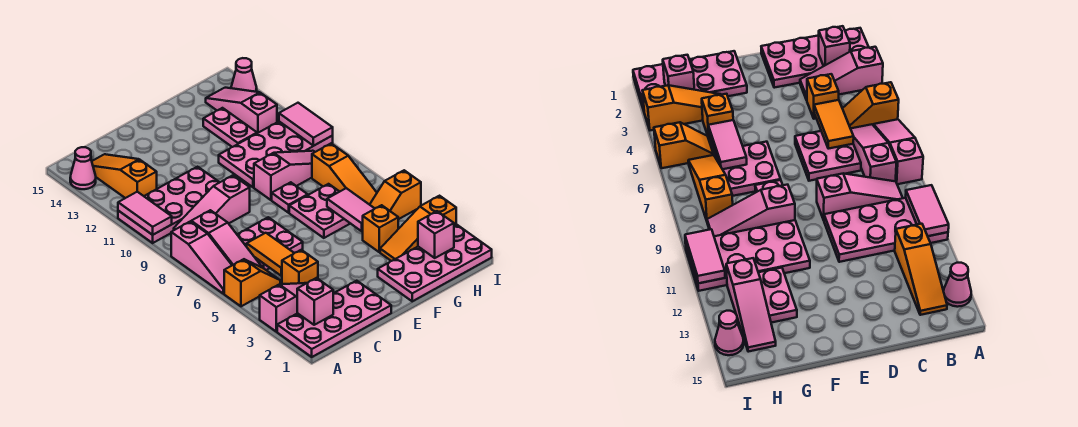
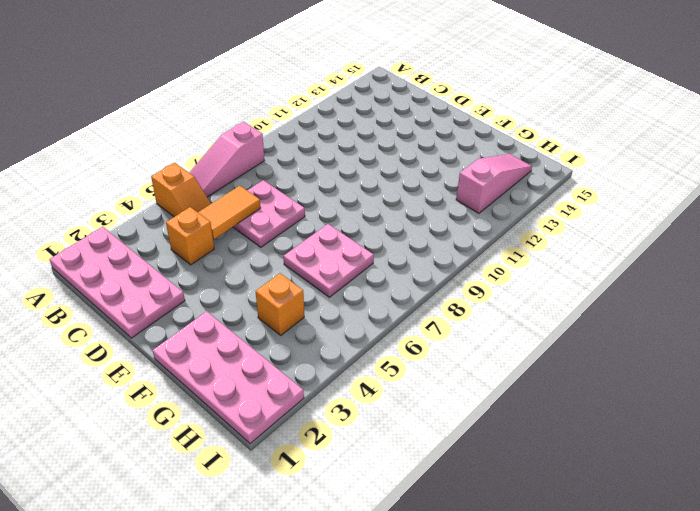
none -> pink slope A3:C3 level 1 top A
none -> pink plate A10:D11 level 1
none -> pink cone A14 level 1

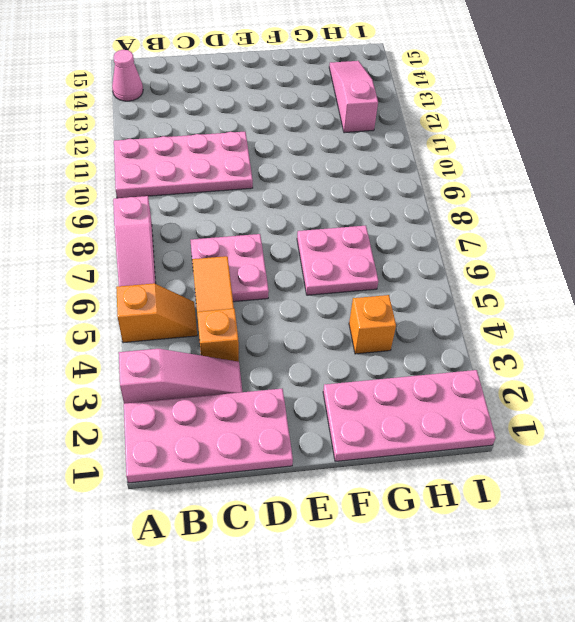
none -> pink slope B6:B8 level 1 top 8
none -> pink slope B9:D9 level 1 top D
none -> orange slope B12:B14 level 1 top 12

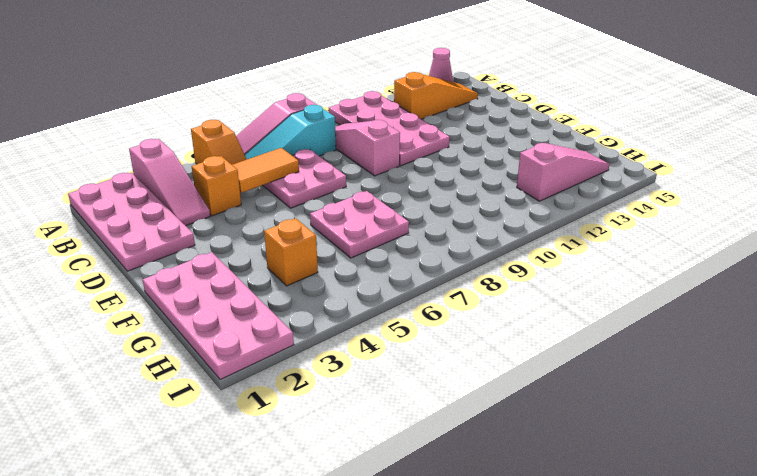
cyan slope B6:B8 level 1 top 8 -> pink slope B6:B8 level 1 top 8
none -> pink plate F8 level 1
none -> pink slope F9:H9 level 1 top F
none -> pink plate F10:I11 level 1

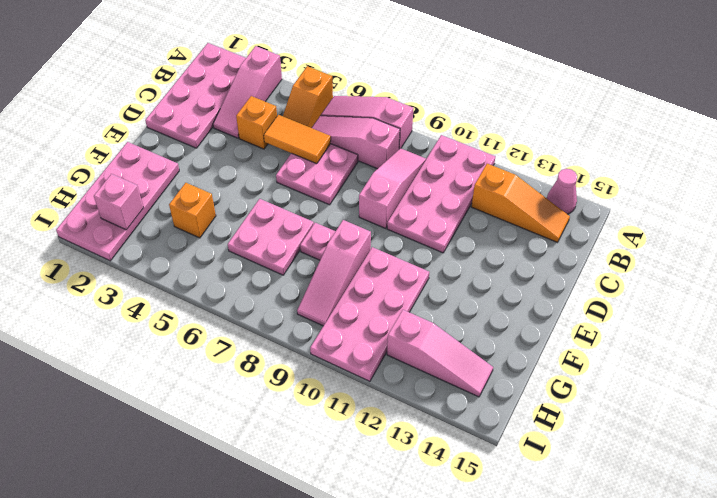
none -> orange slope G3:I3 level 1 top I
none -> pink plate G12:G13 level 1
none -> orange slope H5:I5 level 1 top I

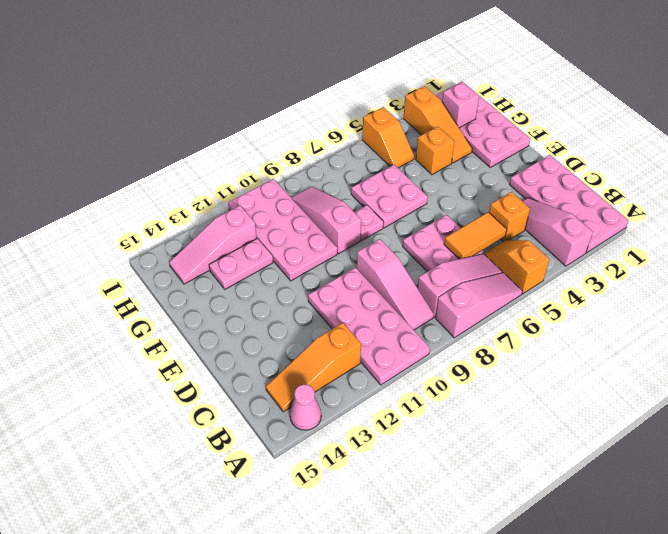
none -> orange slope H6:H8 level 1 top 8
none -> pink cone I14 level 1
none -> pink tile A10:A11 level 2

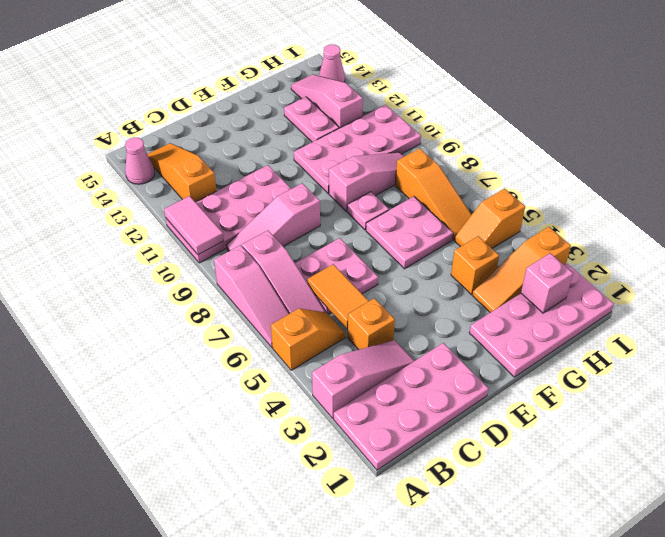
none -> pink brick B2 level 2
none -> pink tile G5:G6 level 2
none -> pink tile I10:I11 level 2

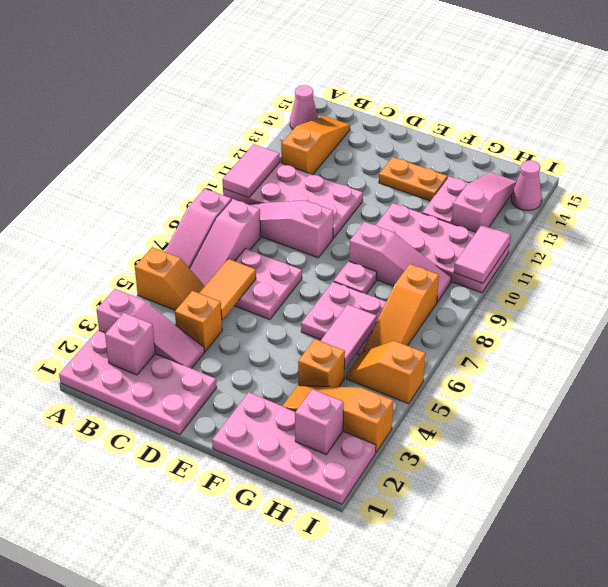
orange plate E13:F13 level 1 -> none

